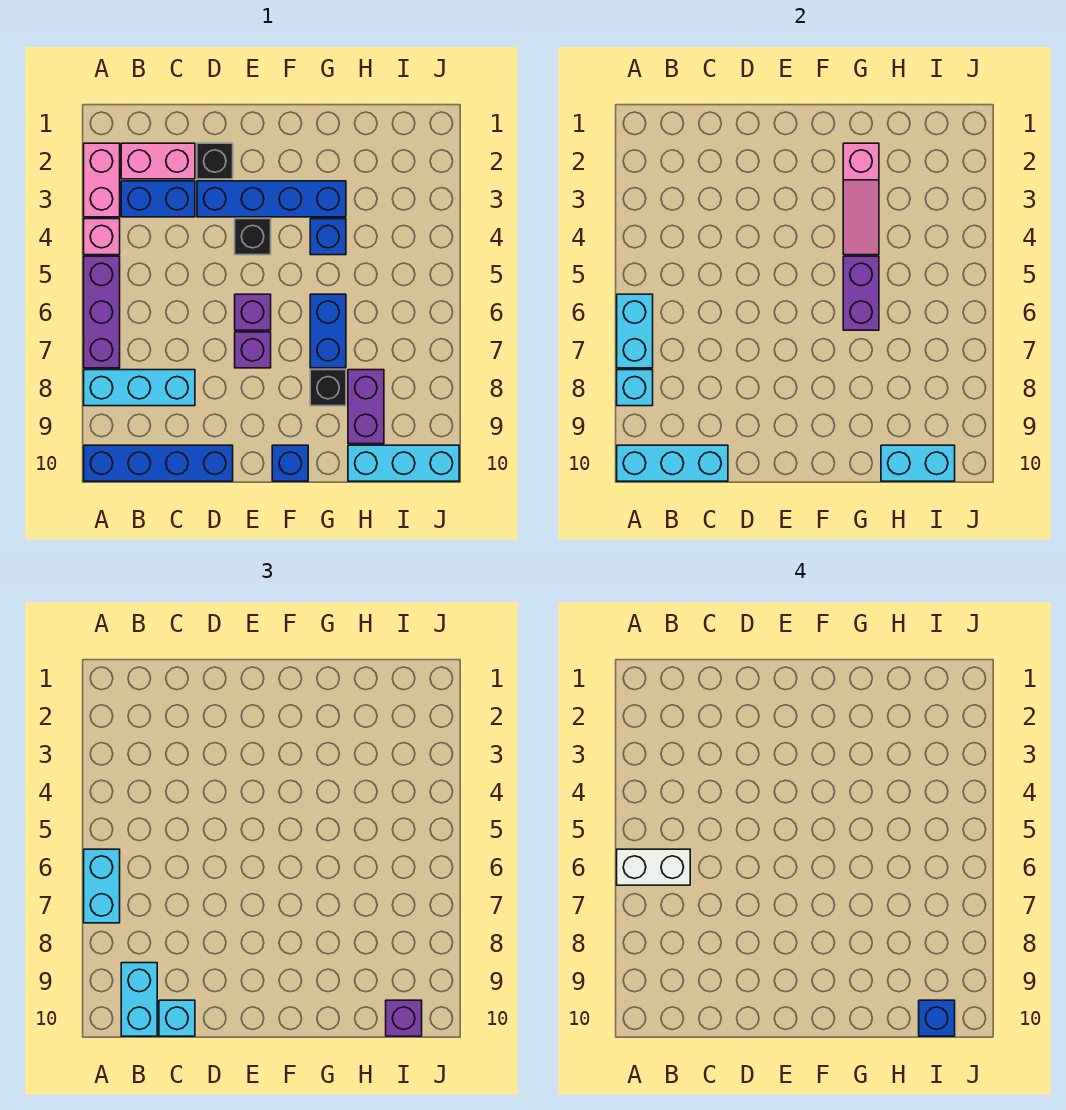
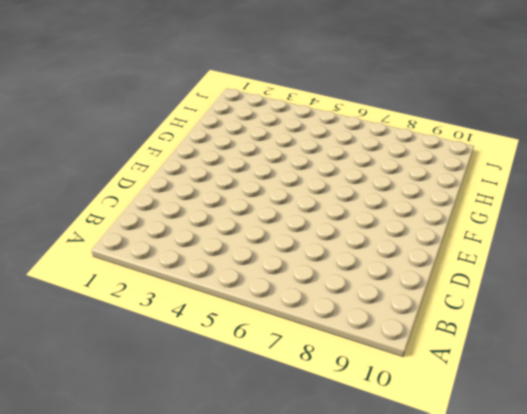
none -> pink brick A2:A3 level 1
none -> pink brick A4 level 1
none -> purple brick A5:A7 level 1
none -> cyan brick A8:C8 level 1

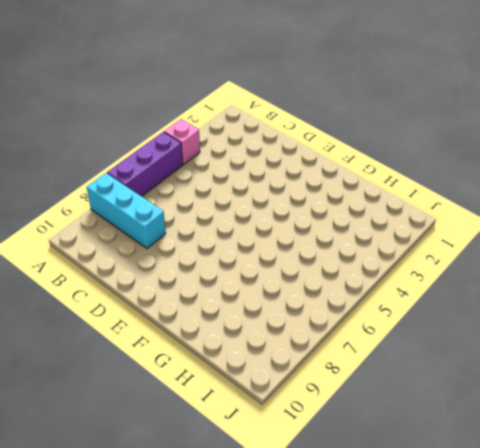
none -> pink brick A2:A3 level 1
none -> blue brick A10:D10 level 1
none -> pink brick B2:C2 level 1
none -> blue brick B3:C3 level 1

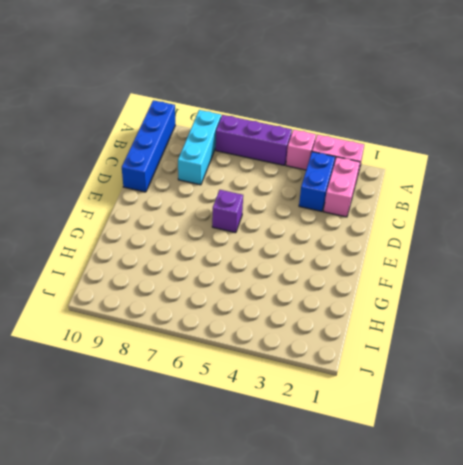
none -> black brick D2 level 1
none -> blue brick D3:G3 level 1
none -> black brick E4 level 1
none -> purple brick E7 level 1

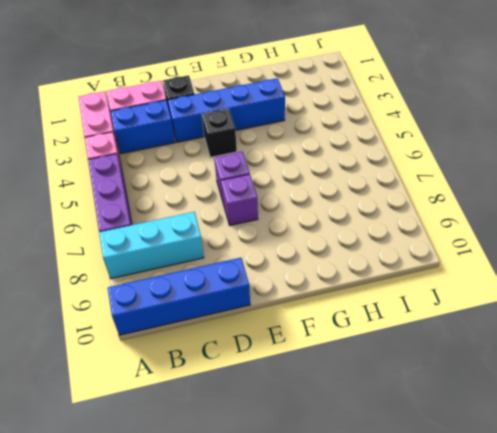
none -> blue brick F10 level 1
none -> blue brick G4 level 1
none -> blue brick G6:G7 level 1
none -> black brick G8 level 1

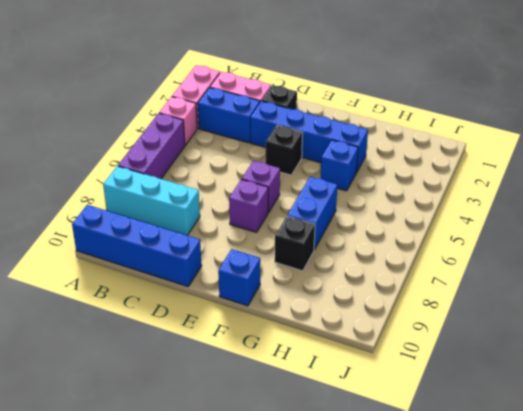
none -> purple brick H8:H9 level 1
none -> cyan brick H10:J10 level 1
none -> cyan brick A6:A7 level 2
none -> cyan brick A8 level 2

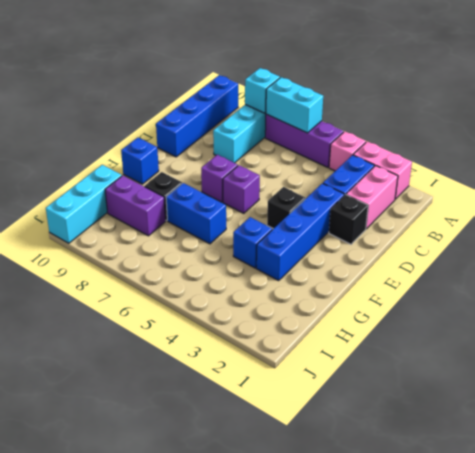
none -> cyan brick A10:C10 level 2
none -> pink slope G2:G4 level 2 top 2
none -> purple brick G5:G6 level 2
none -> cyan brick H10:I10 level 2

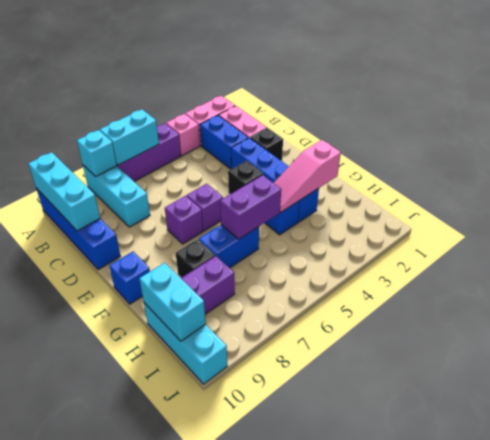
none -> cyan brick A6:A7 level 3
none -> cyan brick B9:B10 level 3
none -> cyan brick C10 level 3
none -> purple brick I10 level 3

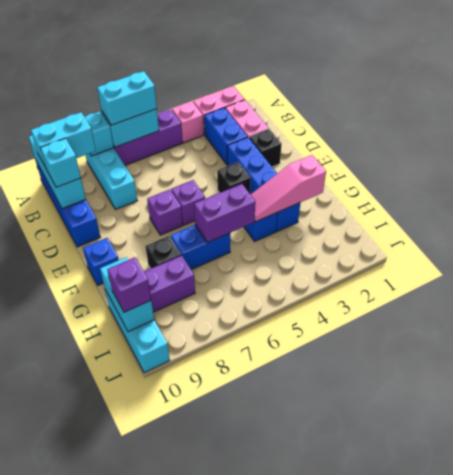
none -> white brick A6:B6 level 4
none -> blue brick I10 level 4

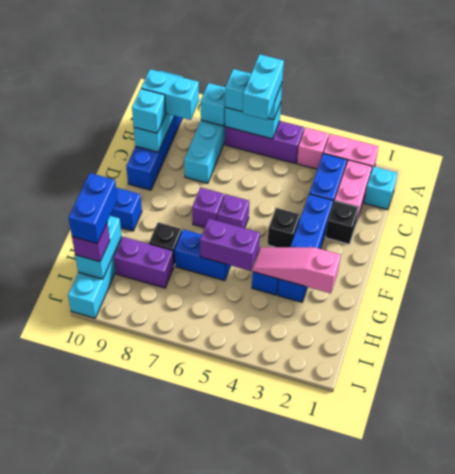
cyan brick A6:B6 level 4 -> white brick A6:B6 level 4
cyan brick B1 level 1 -> none
blue brick H10:I10 level 4 -> blue brick I10 level 4

